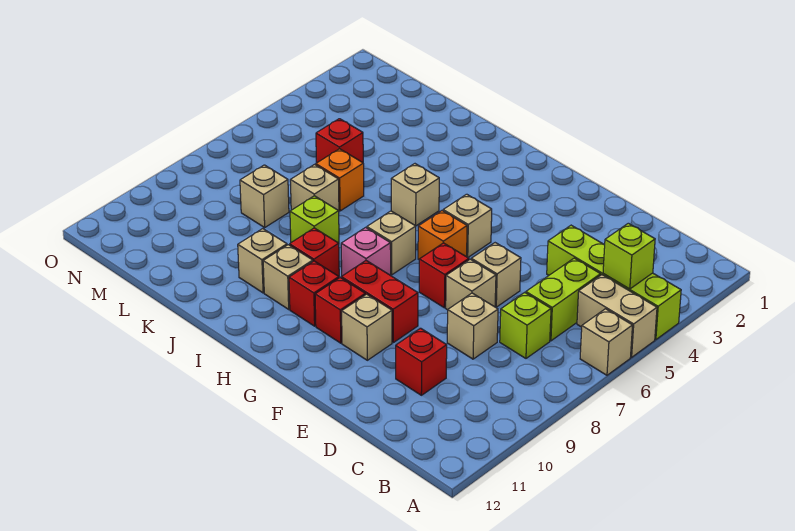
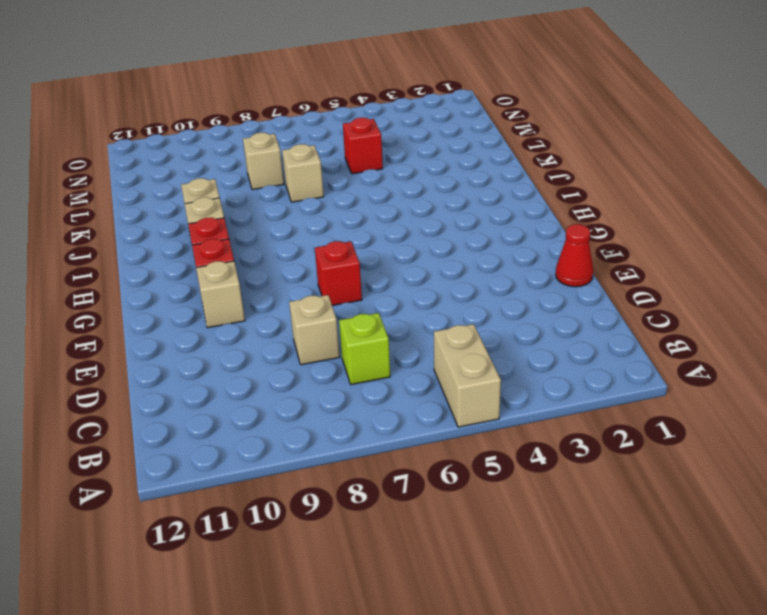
red cone E1 level 1 -> none
none -> lime brick A4:D4 level 1
none -> tan brick A6 level 1
none -> lime brick C5:C6 level 1

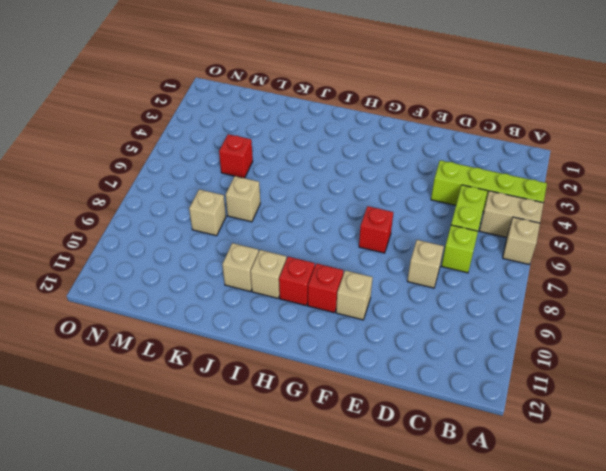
none -> red brick D10 level 1
none -> tan brick E6 level 1
none -> tan brick E7 level 1

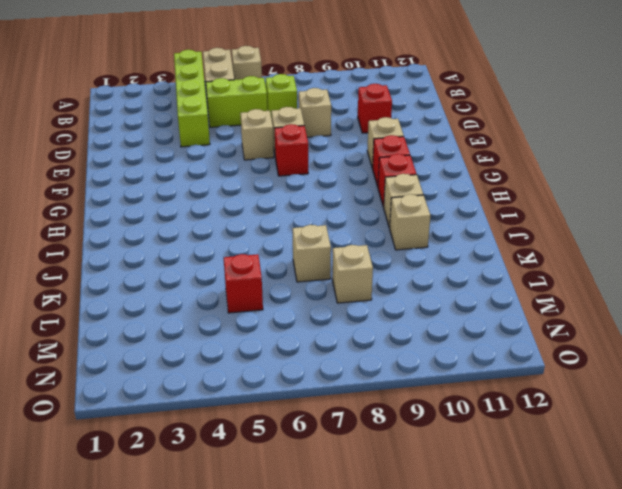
none -> red brick F9:G9 level 1
none -> tan brick G5 level 1
none -> orange brick G6 level 1

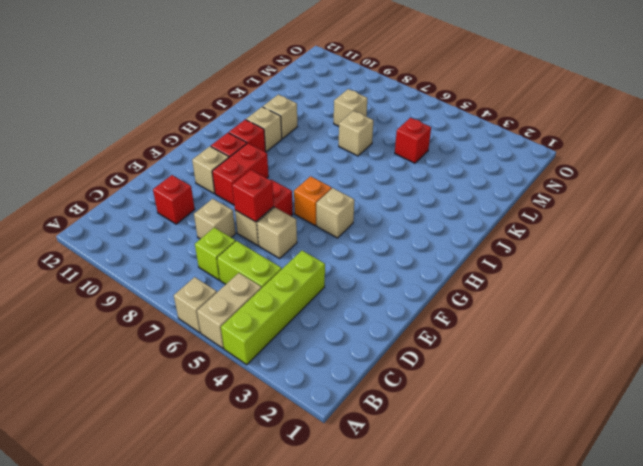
red brick E7 level 2 -> red brick I9 level 1
none -> tan brick H7 level 1
none -> pink brick H8 level 1
none -> tan brick I5 level 1

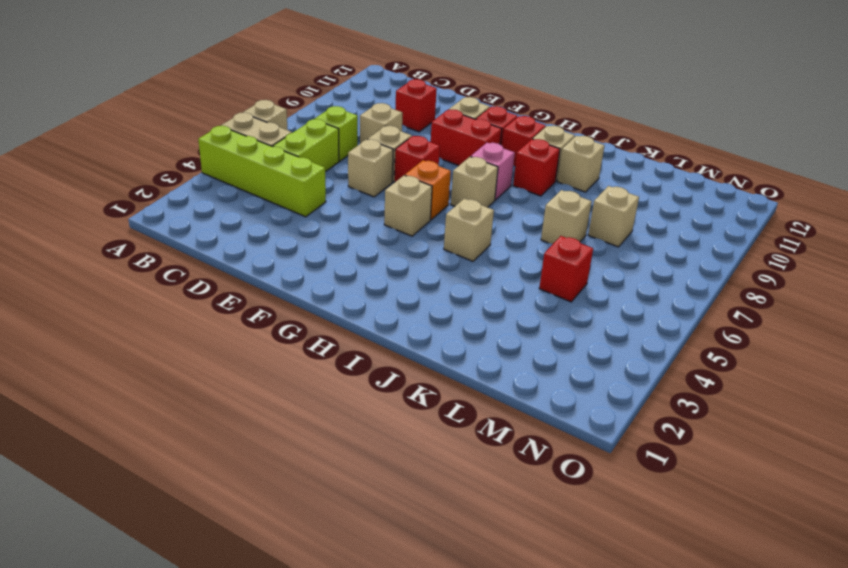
none -> lime brick J8 level 1
none -> orange brick K6 level 1
none -> lime brick B4 level 2

